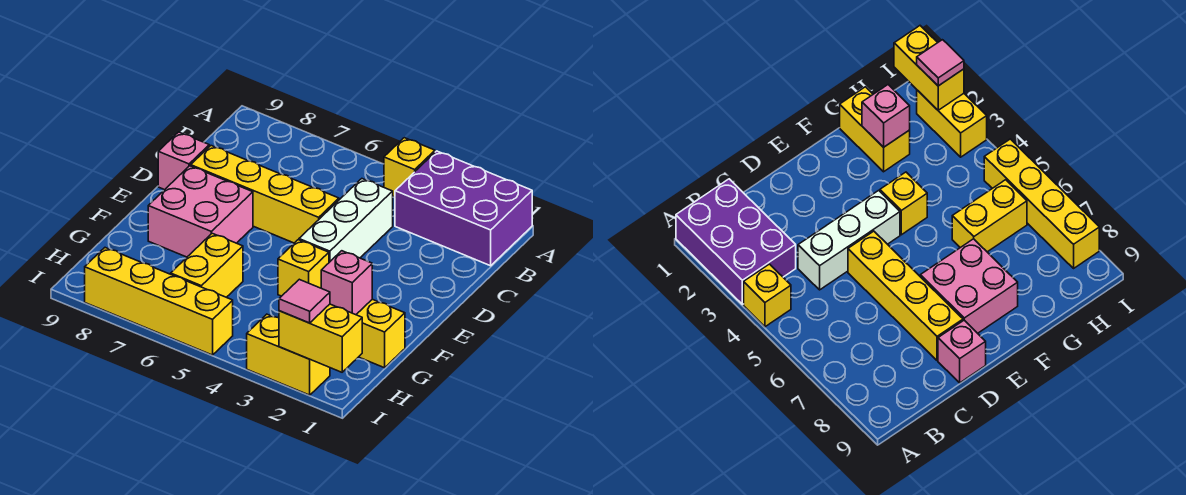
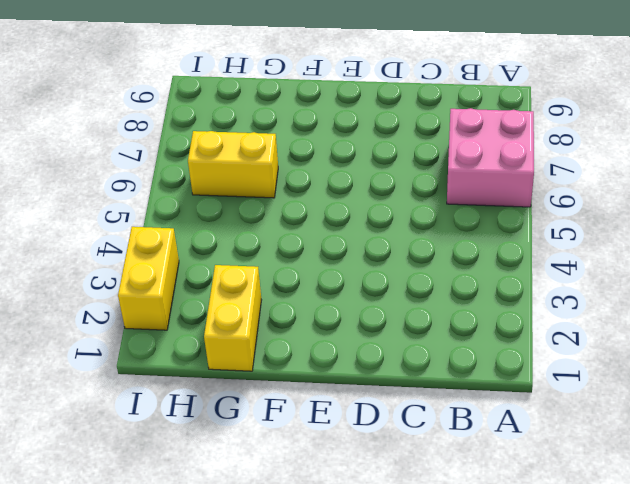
pink brick A6:B7 level 1 -> pink brick E7:F8 level 1
none -> purple brick A1:B3 level 1
none -> yellow brick A4 level 1
none -> white brick C4:E4 level 1

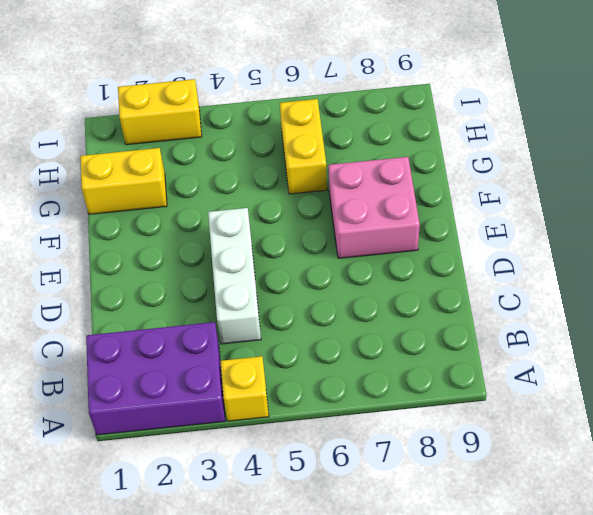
none -> yellow brick D5:D8 level 1
none -> pink brick D9 level 1
none -> yellow brick F4 level 1

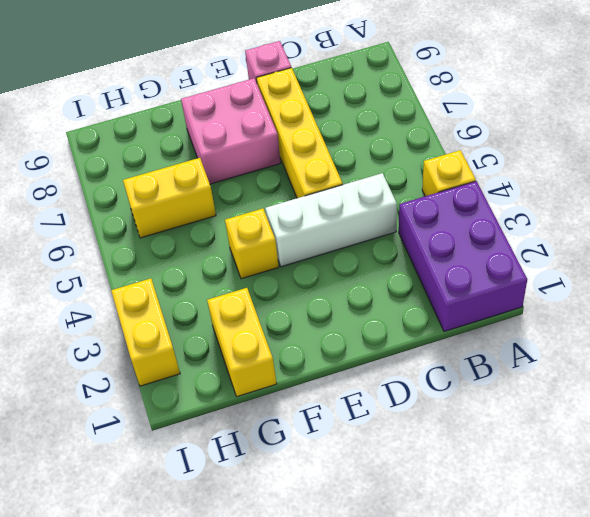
none -> yellow brick I5:I8 level 1
none -> pink brick G2 level 2
none -> yellow brick I1:I2 level 2

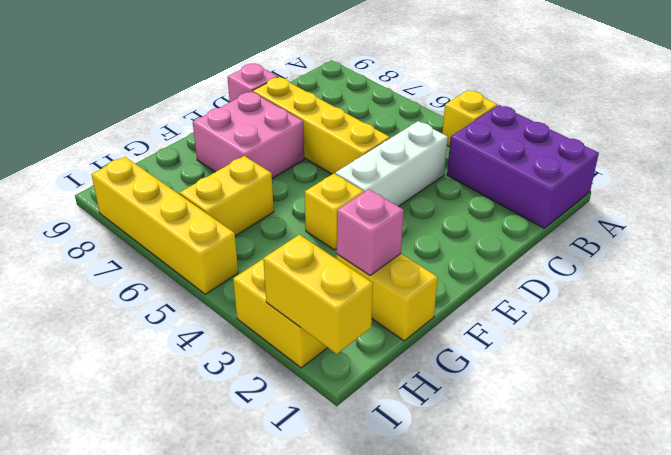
none -> pink tile I2 level 3

